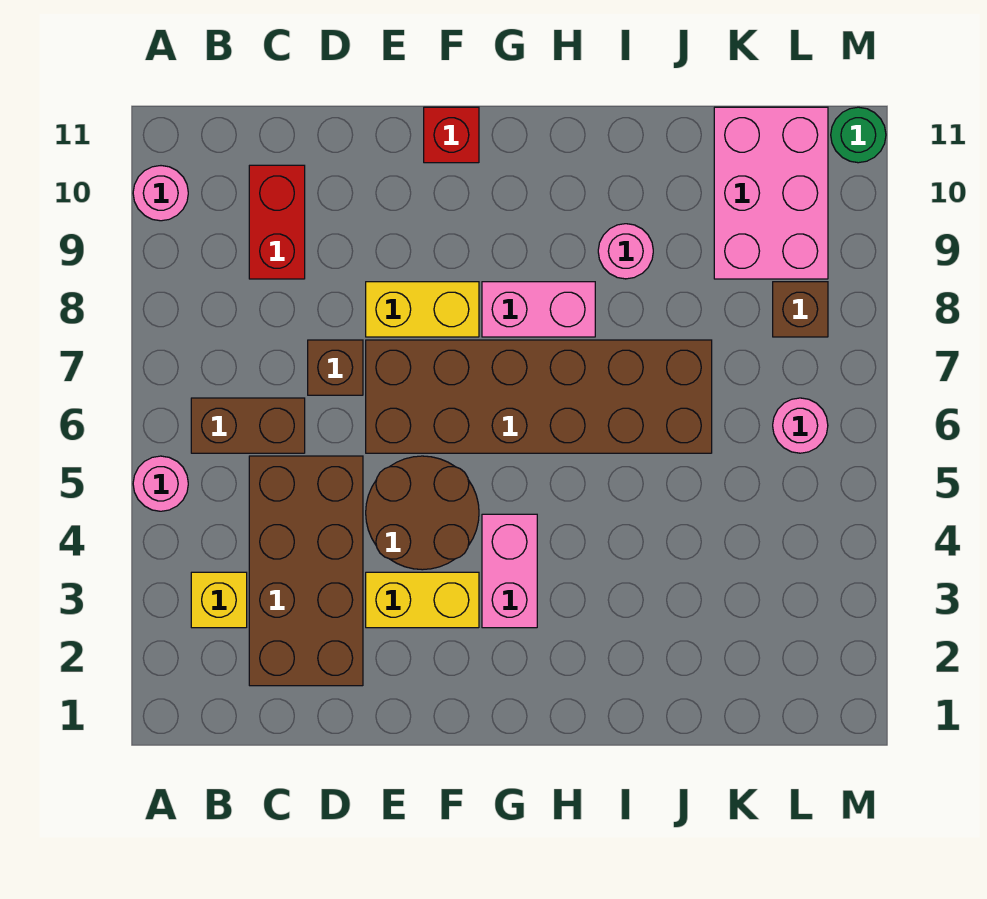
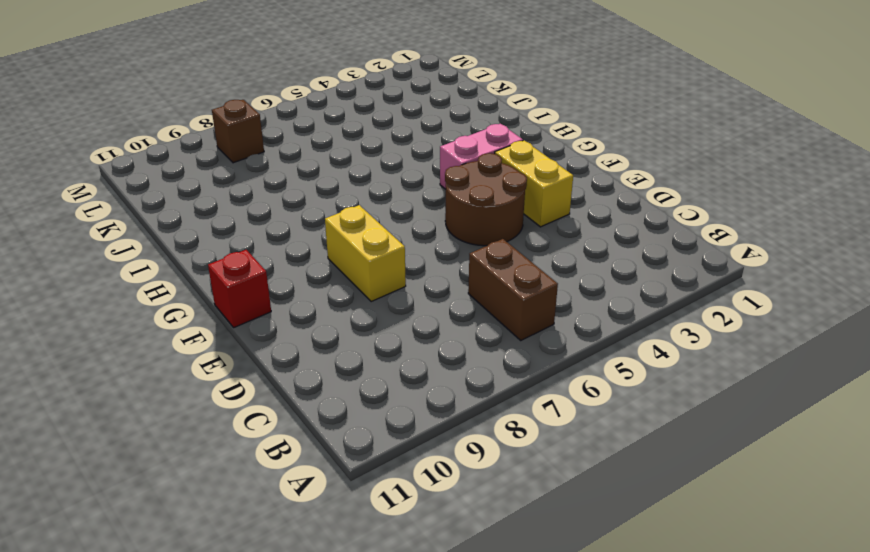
none -> pink round brick A5 level 1
none -> pink round brick A10 level 1
none -> yellow brick B3 level 1

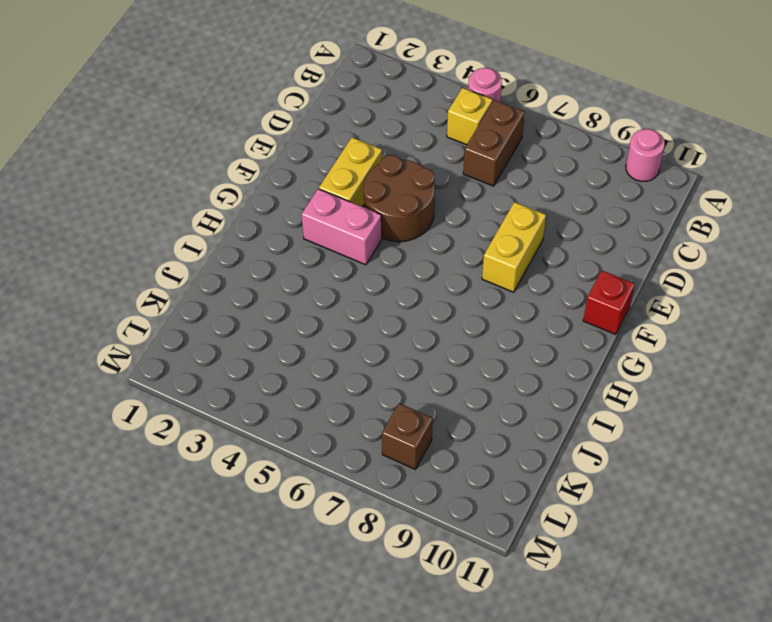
yellow brick B5 level 1 -> yellow brick B3 level 1
none -> brown brick C2:D5 level 1
none -> red brick C9:C10 level 1
none -> brown brick D7 level 1

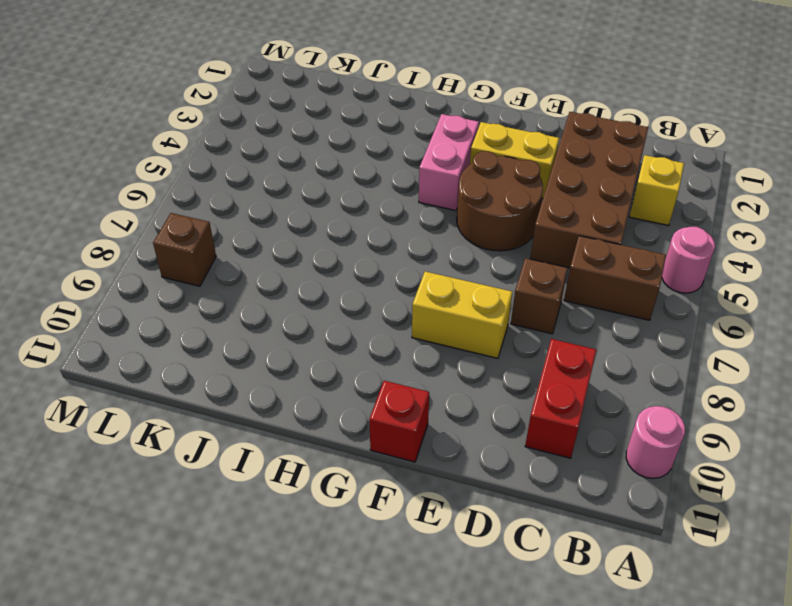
none -> brown brick E6:J7 level 1
none -> pink brick G8:H8 level 1
none -> pink round brick I9 level 1

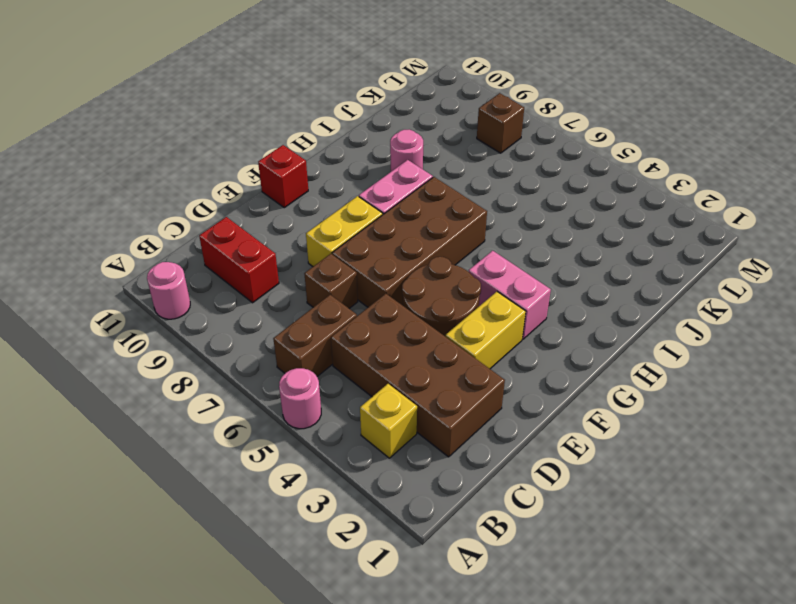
brown brick E6:H7 level 1 -> brown brick E6:J7 level 1
none -> pink brick K9:L11 level 1
none -> pink round brick L6 level 1
none -> green round brick M11 level 1

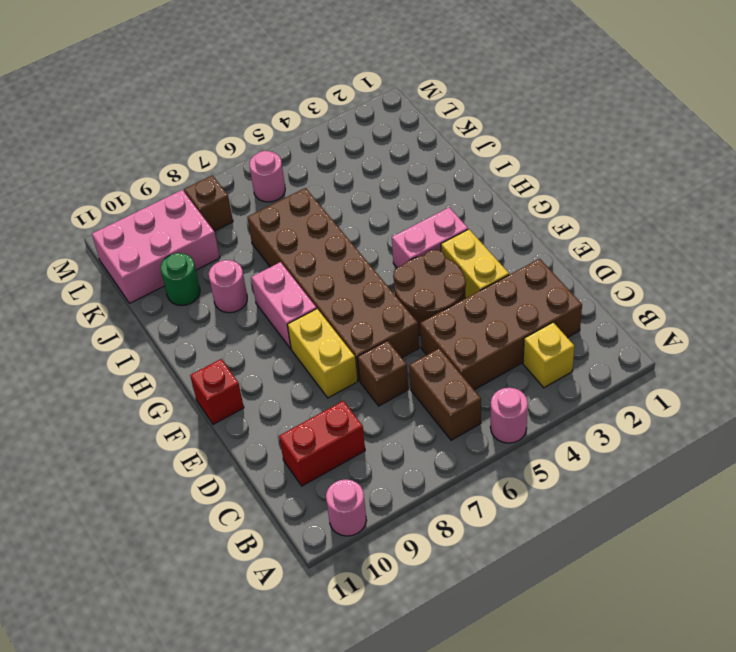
green round brick J10 level 1 -> green round brick M11 level 1

